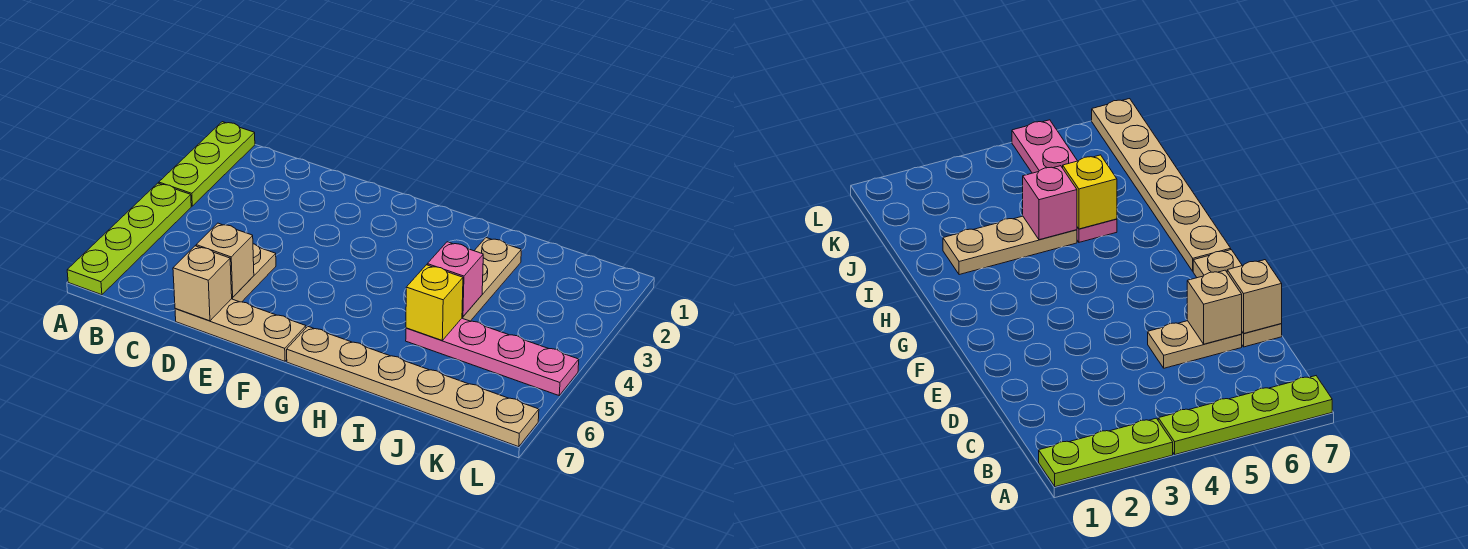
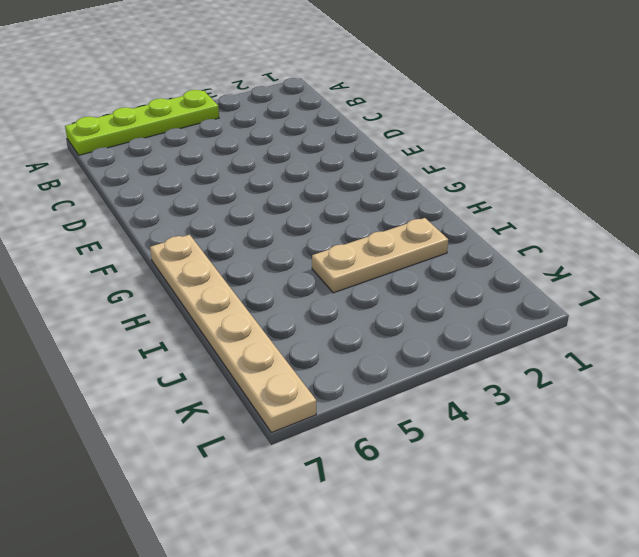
none -> lime plate A1:A3 level 1
none -> tan plate D5:D6 level 1

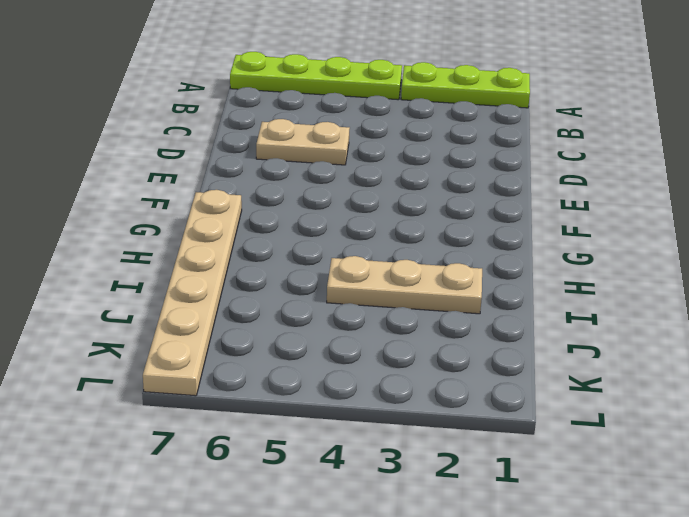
none -> tan plate D7:F7 level 1
none -> pink plate I5:L5 level 1

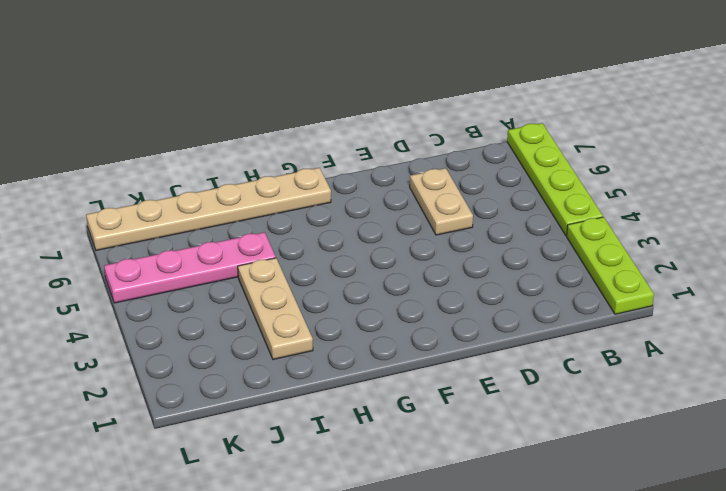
none -> tan plate D7:F7 level 1
none -> tan brick D6 level 2

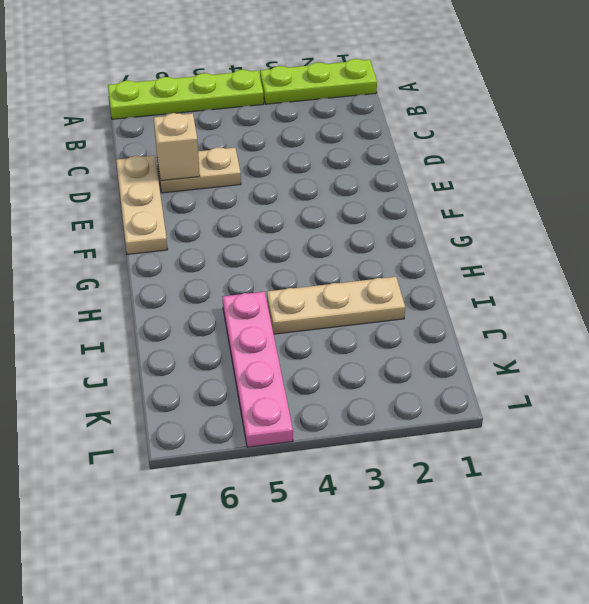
none -> tan plate G7:L7 level 1
none -> tan brick D7 level 2

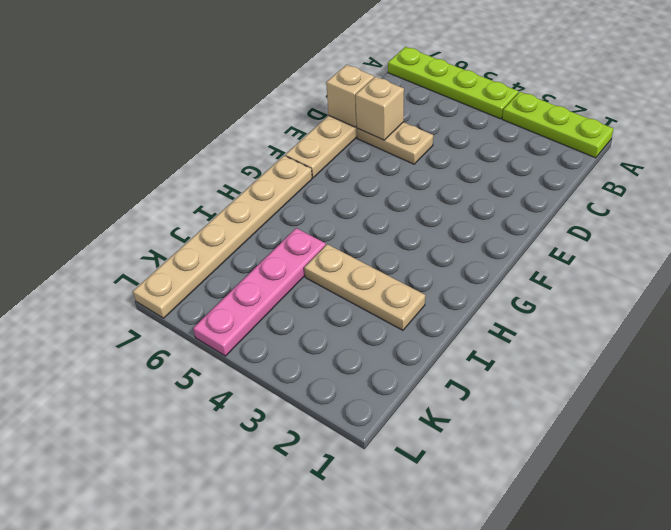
none -> pink brick I4 level 2
none -> yellow brick I5 level 2

